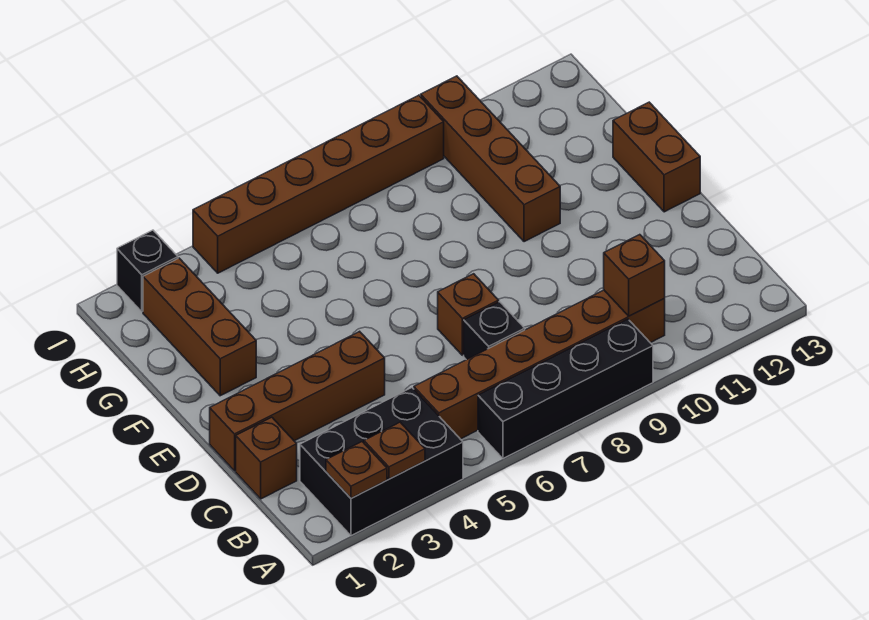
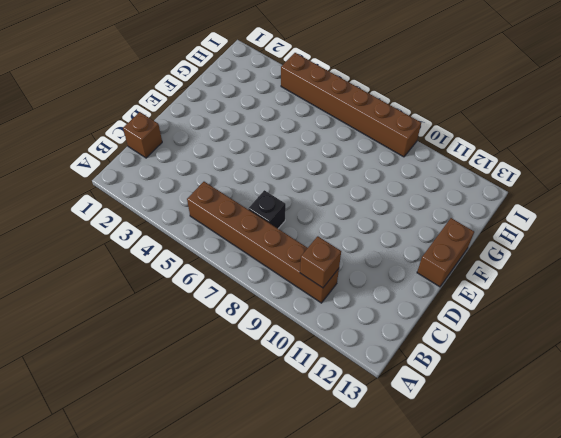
none -> black brick A2:B4 level 1
none -> black brick A6:A9 level 1
none -> brown brick D1:D4 level 1

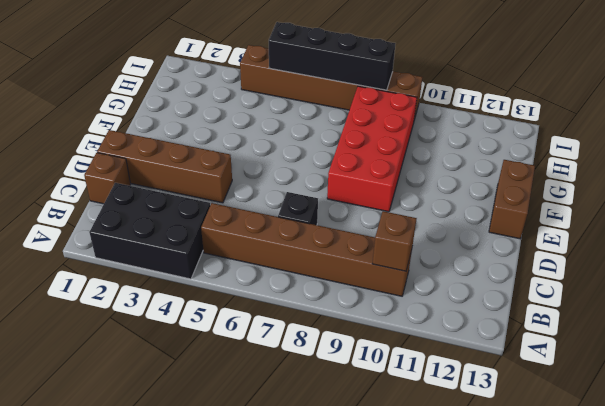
red brick E8:H9 level 1 -> none
black brick I5:I8 level 2 -> black brick A6:A9 level 1
none -> brown brick D7 level 1
none -> brown brick F2:H2 level 1
none -> brown brick F10:I10 level 1

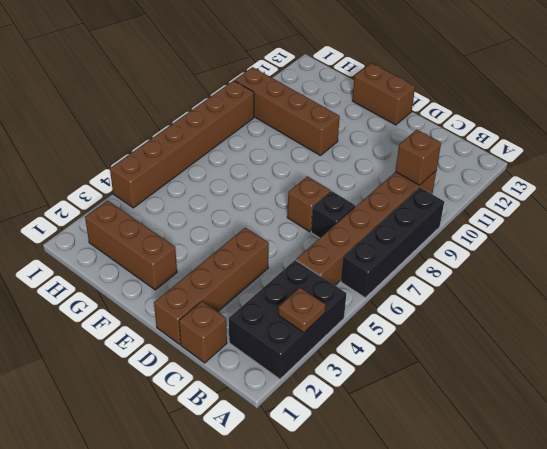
none -> black brick I2 level 1
none -> brown plate A2 level 2

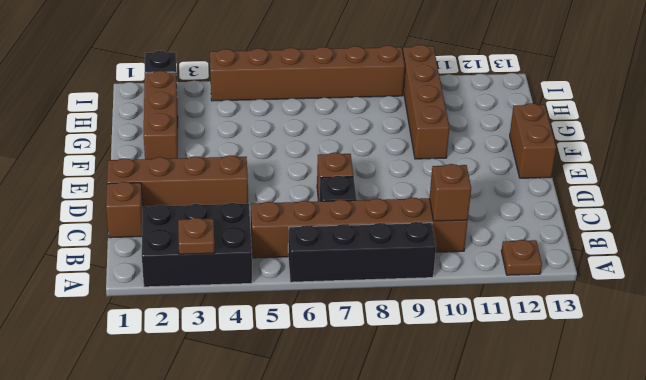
brown plate A12 level 1 -> brown plate A2 level 2

